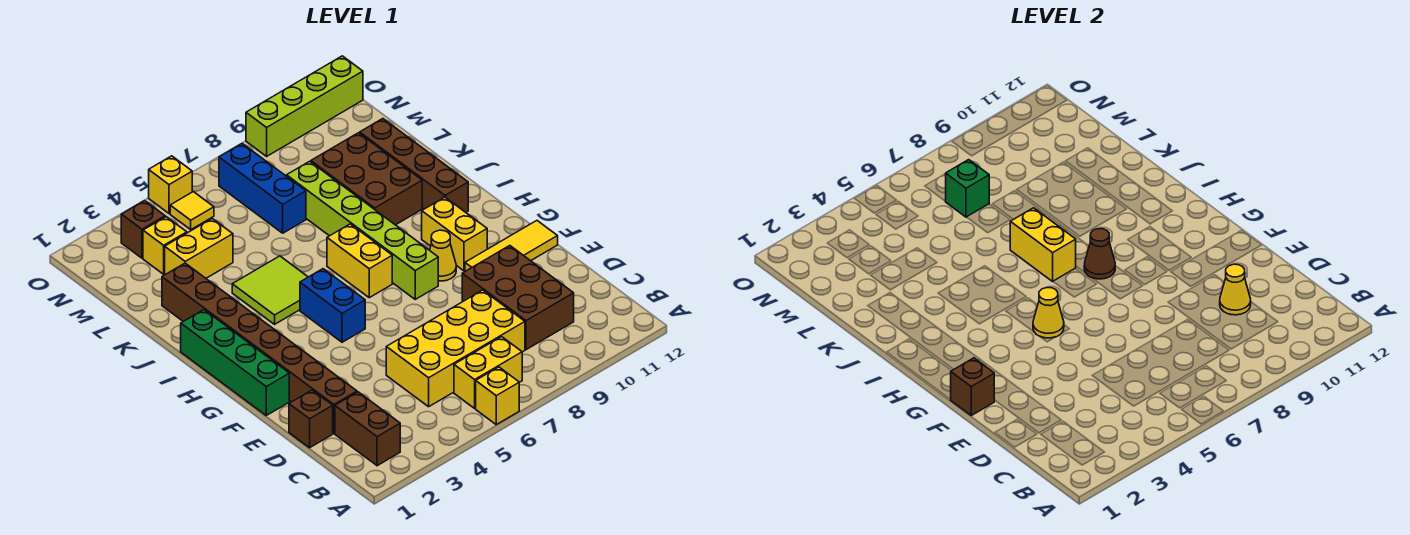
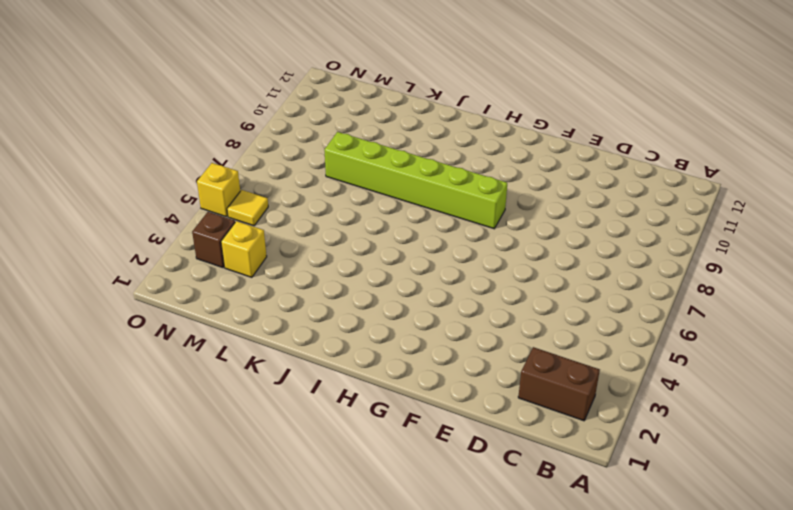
none -> yellow brick A6 level 1
none -> yellow brick B6:B7 level 1
none -> yellow brick C5:D8 level 1
none -> brown brick C9:E10 level 1

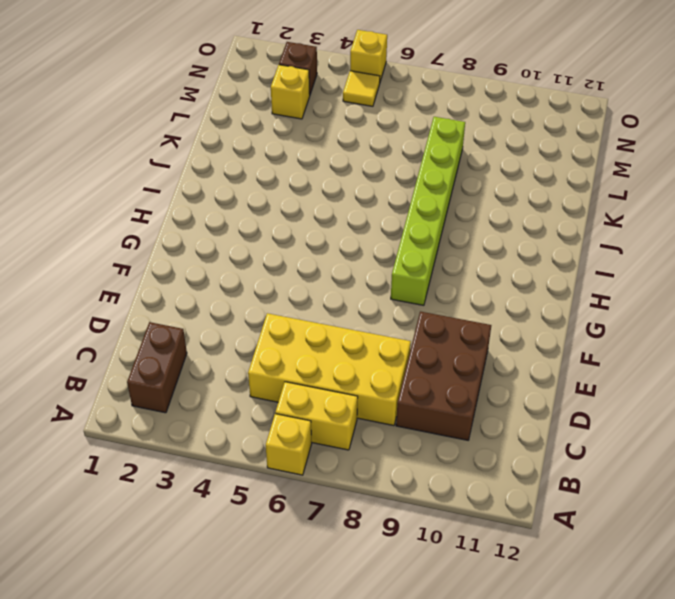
none -> brown brick D1 level 1
none -> brown brick D2:K2 level 1
none -> green brick F1:I1 level 1
none -> yellow tile F10:F12 level 1

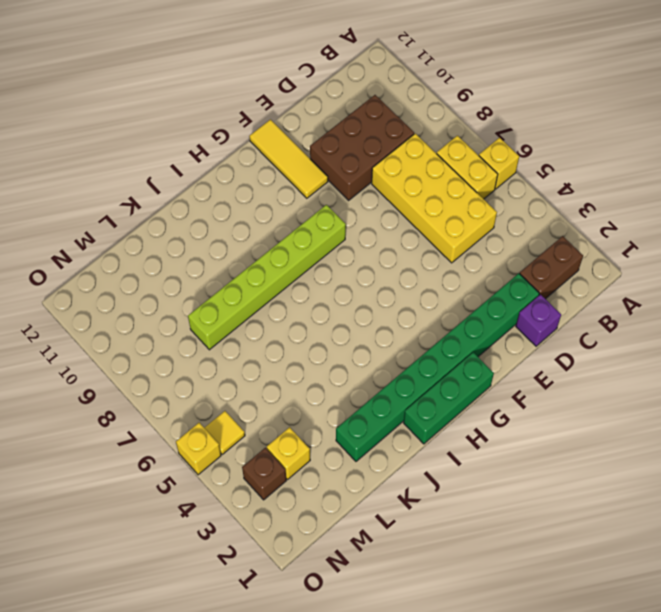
purple brick D1 level 1 -> brown brick D1 level 1
green brick D2:K2 level 1 -> brown brick D2:K2 level 1
green brick G1:I1 level 1 -> green brick F1:I1 level 1
none -> blue brick G5:H5 level 1
none -> yellow cone G9 level 1
none -> yellow brick G10:H10 level 1
none -> yellow brick H7:I7 level 1

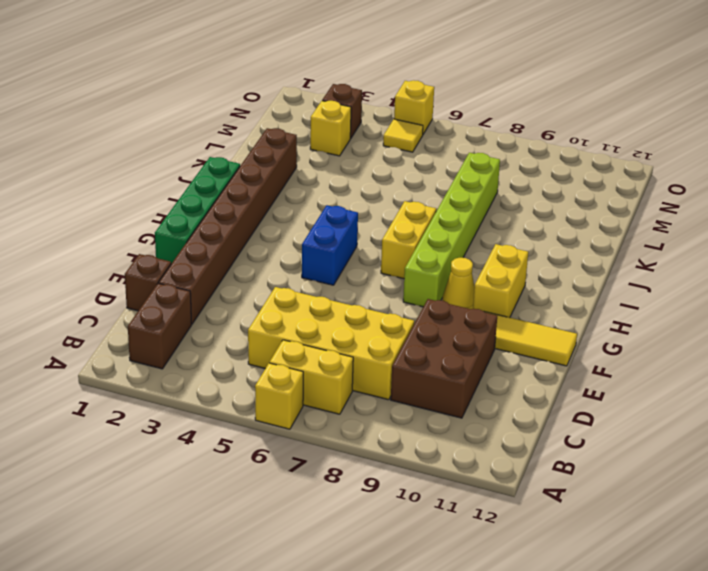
none -> lime tile I4:J5 level 1
none -> brown brick I11:L11 level 1
none -> brown brick J9:L10 level 1
none -> yellow brick L3:L4 level 1

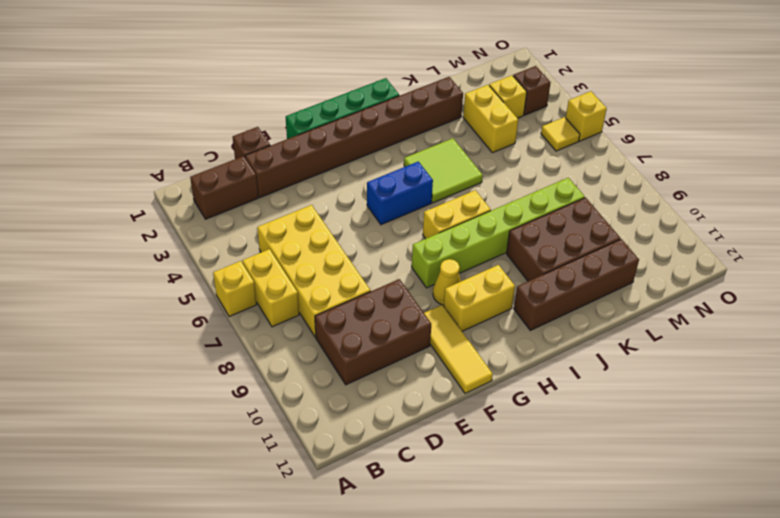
none -> blue brick L7:N7 level 1
none -> lime brick O9:O12 level 1
none -> yellow cone D10 level 2
none -> brown brick F1 level 2

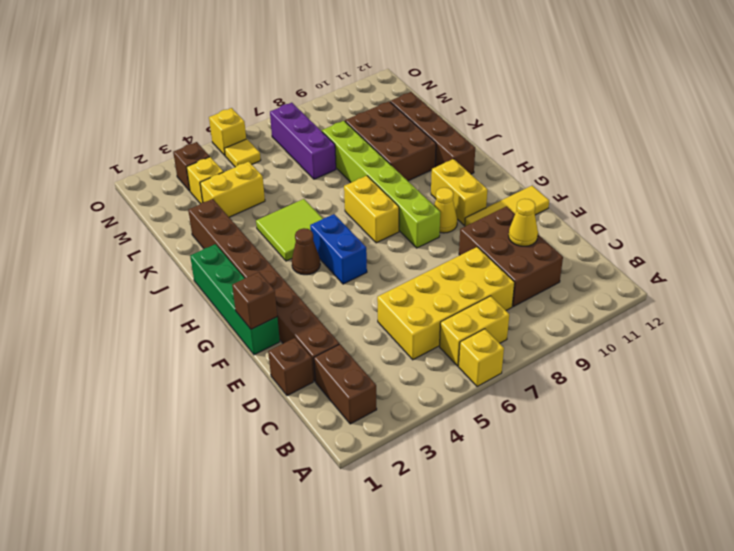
brown cone H4 level 1 -> brown cone H8 level 2
purple brick L7:N7 level 1 -> blue brick L7:N7 level 1
none -> lime brick O9:O12 level 1
none -> yellow cone G5 level 2
none -> yellow brick I7:J7 level 2
none -> green brick M7 level 2

